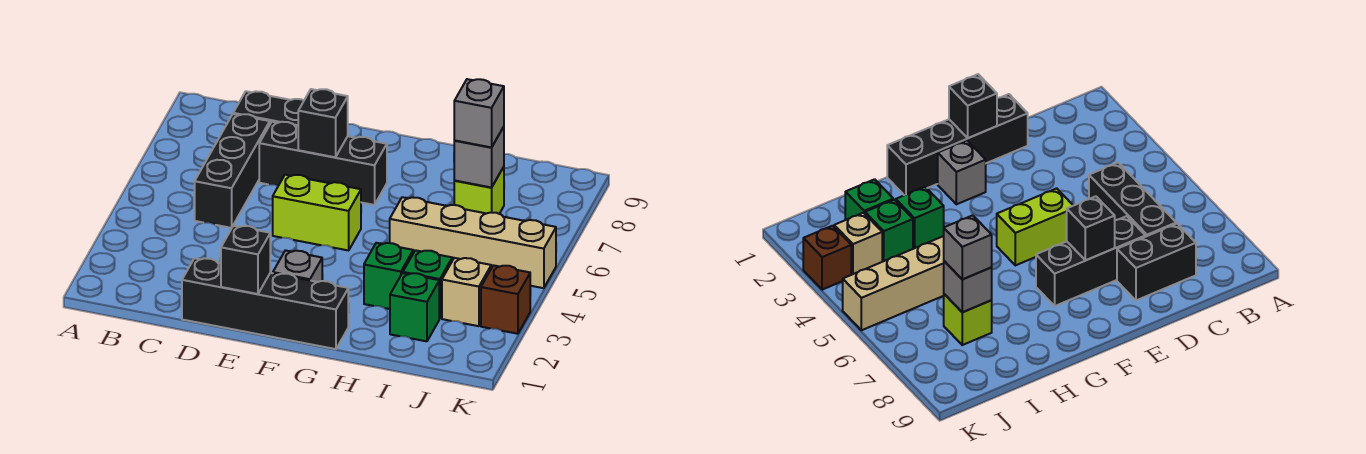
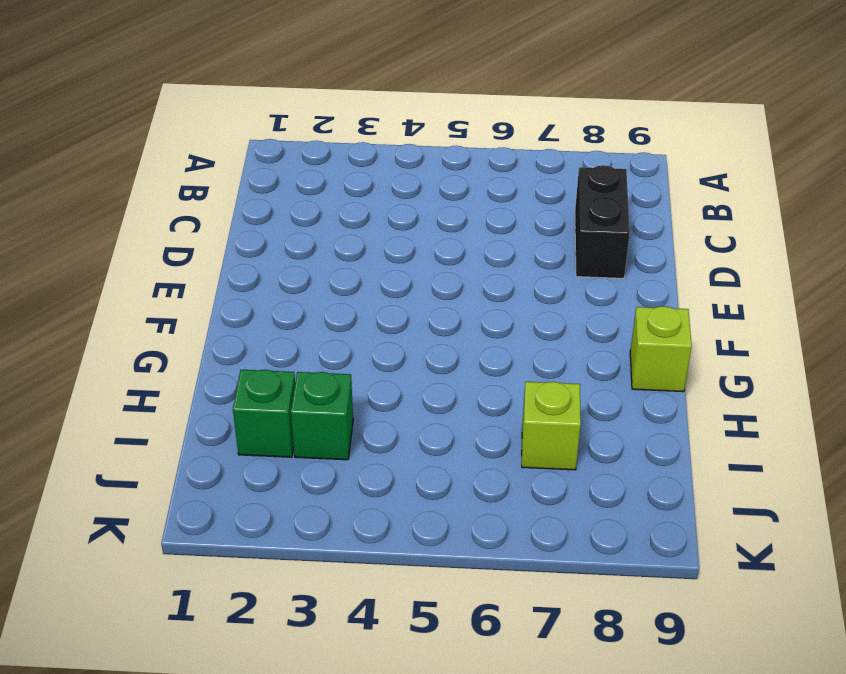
lime brick G9 level 1 -> none
none -> black brick C5:C7 level 1
none -> black brick D1:G1 level 1
none -> black brick D7:F7 level 1

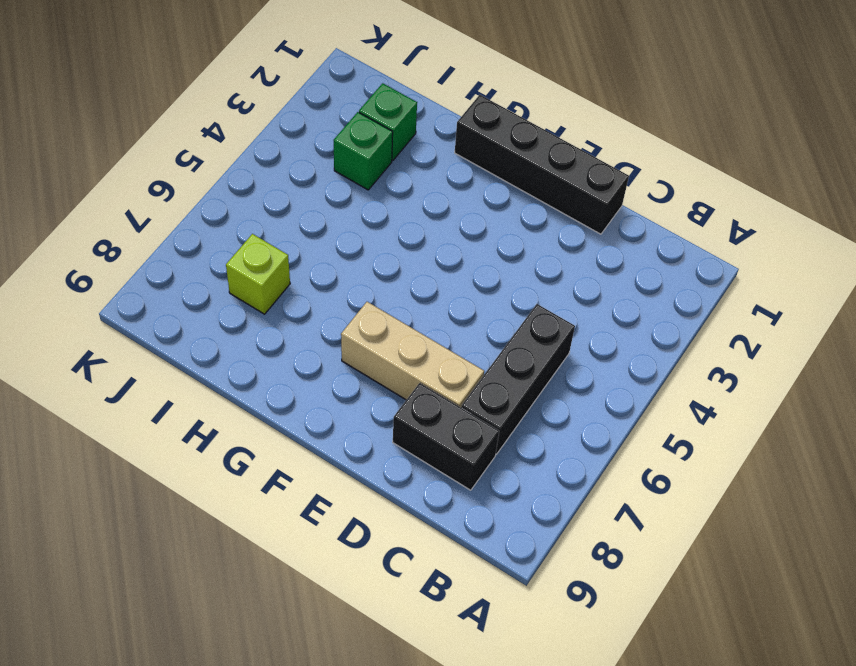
tan brick D7:F7 level 1 -> black brick D7:F7 level 1
none -> lime brick E5:F5 level 1
none -> grey brick F2 level 1
none -> green brick H3 level 1

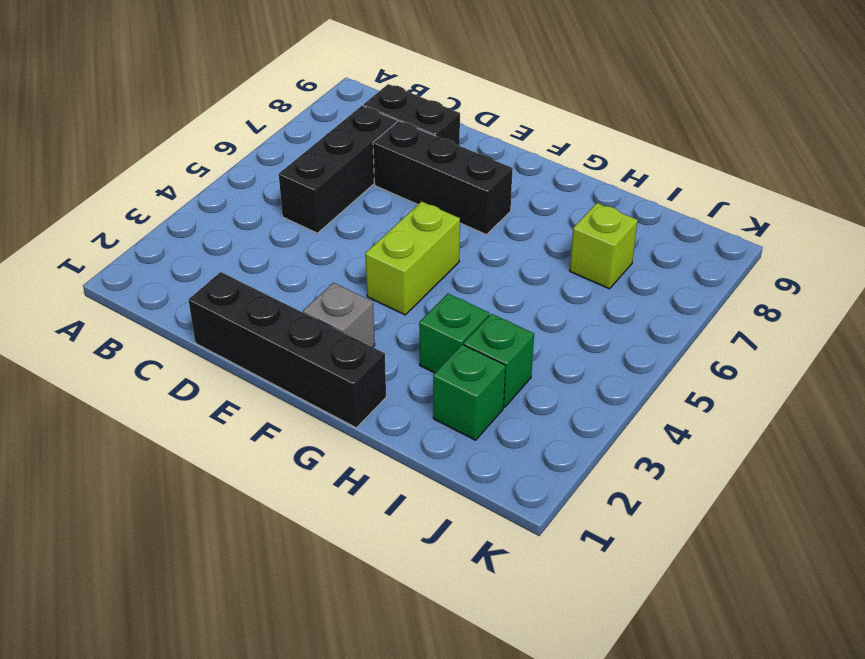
lime brick F4:F5 level 1 -> lime brick E5:F5 level 1
none -> tan brick H5:K5 level 1
none -> tan brick J3 level 1
none -> brown brick K3 level 1

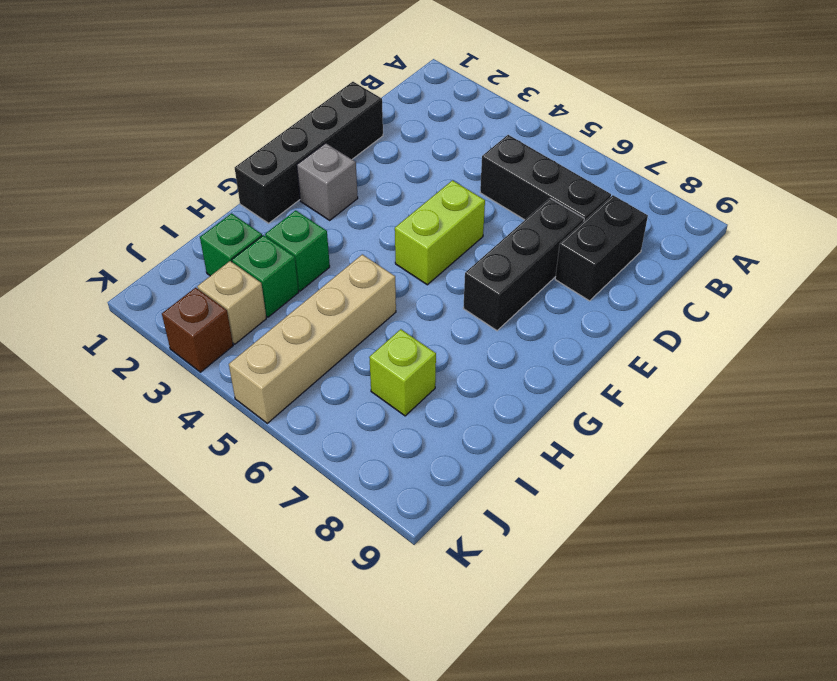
none -> black brick E1 level 2
none -> black brick E7 level 2
none -> grey brick I7 level 2

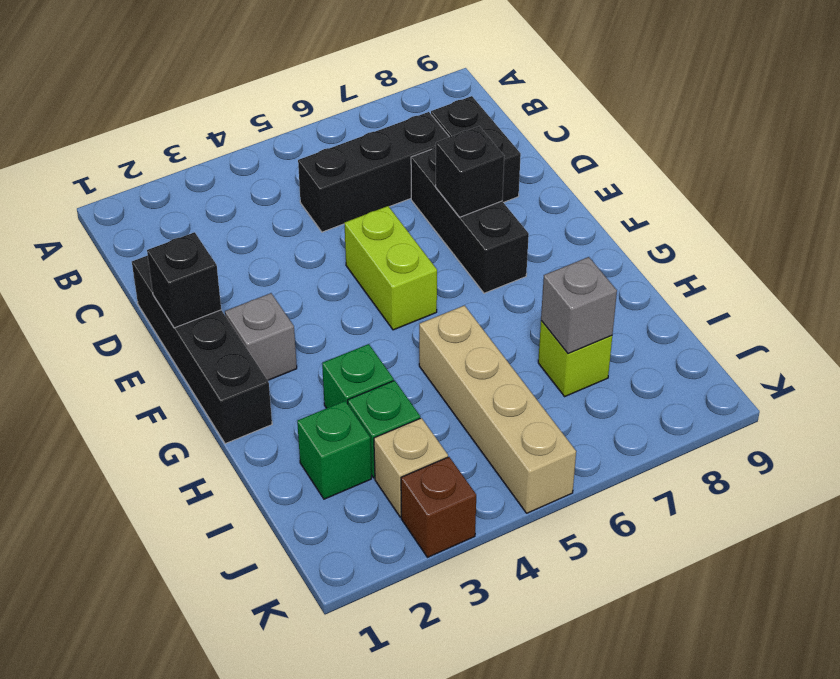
none -> grey brick I7 level 3

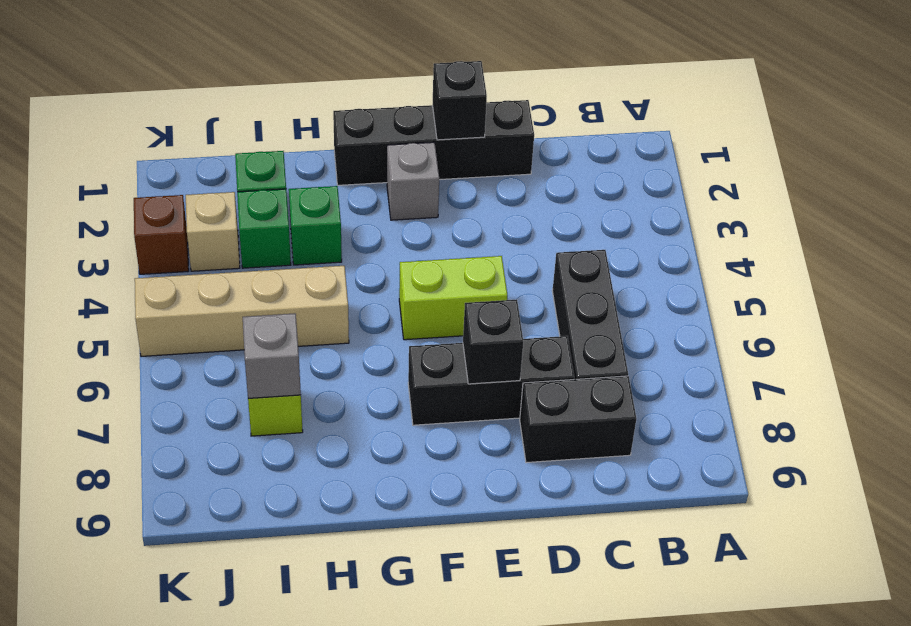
none -> grey brick I7 level 3

